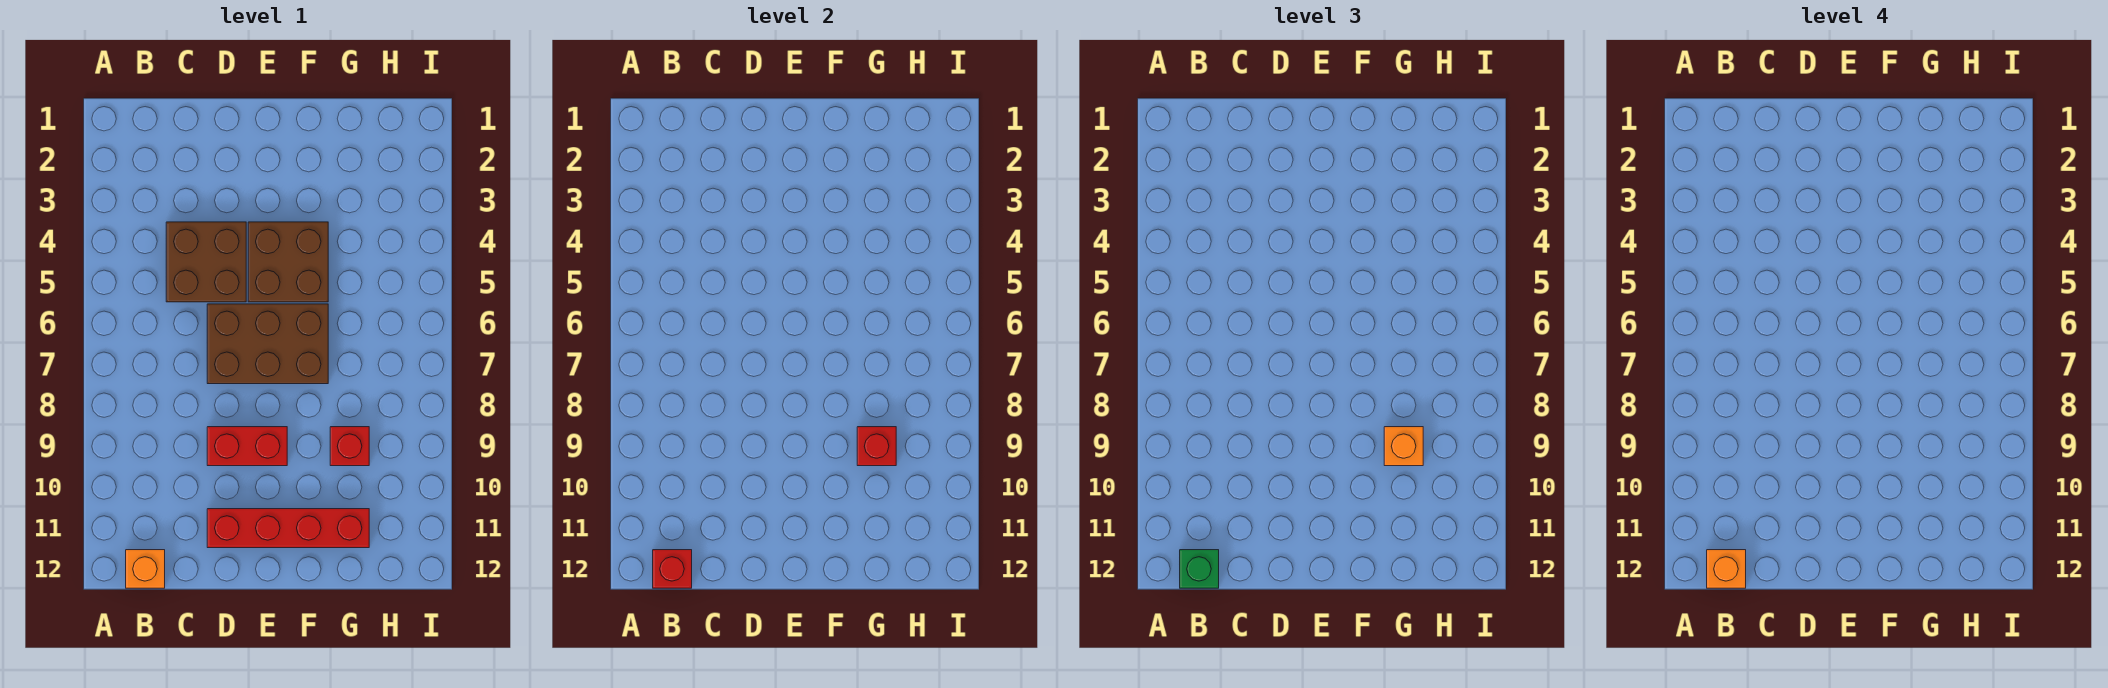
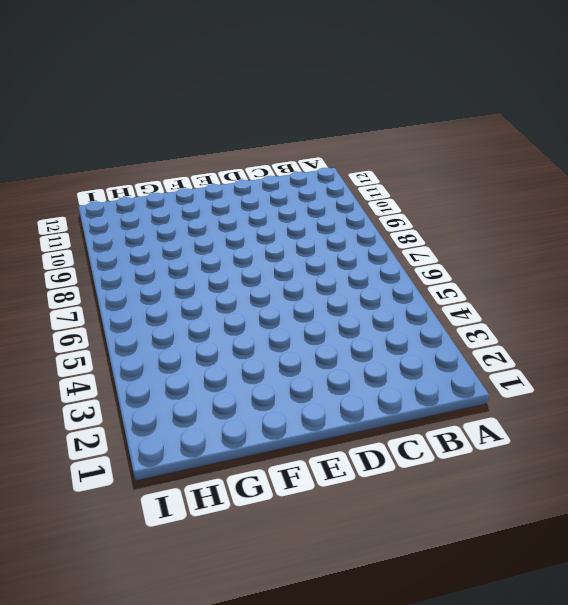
none -> orange brick B12 level 1
none -> brown brick C4:D5 level 1
none -> brown brick D6:F7 level 1

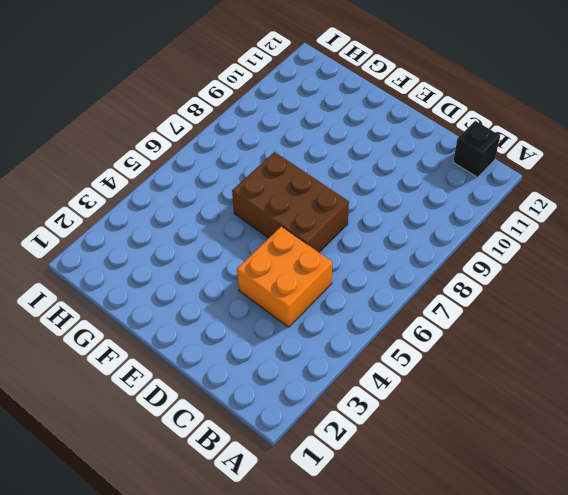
black brick B12 level 1 -> orange brick B12 level 1
orange brick C4:D5 level 1 -> brown brick C4:D5 level 1
none -> red brick D9:E9 level 1
none -> red brick D11:G11 level 1
none -> brown brick E4:F5 level 1

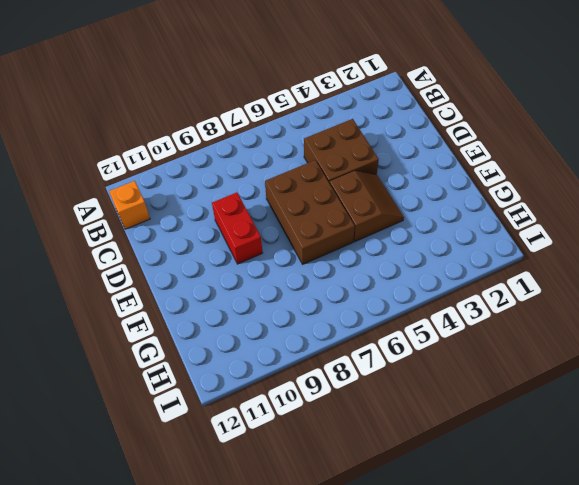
brown slope E4:F5 level 1 top 5 -> brown brick E4:F5 level 1
none -> red brick D11:G11 level 1
none -> red brick G9 level 1
none -> red brick B12 level 2

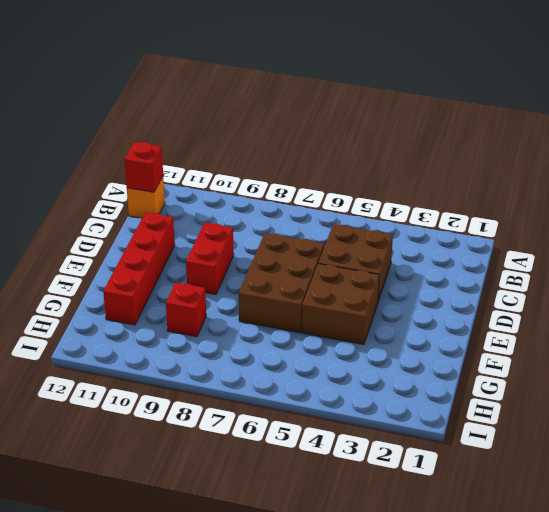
none -> red brick G9 level 2
none -> green brick B12 level 3
none -> orange brick G9 level 3

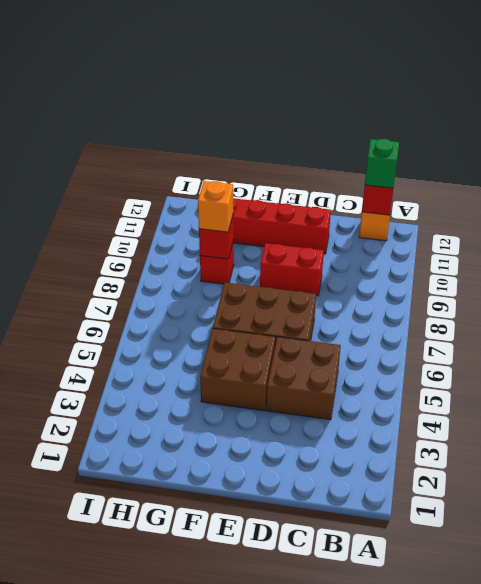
none -> orange brick B12 level 4

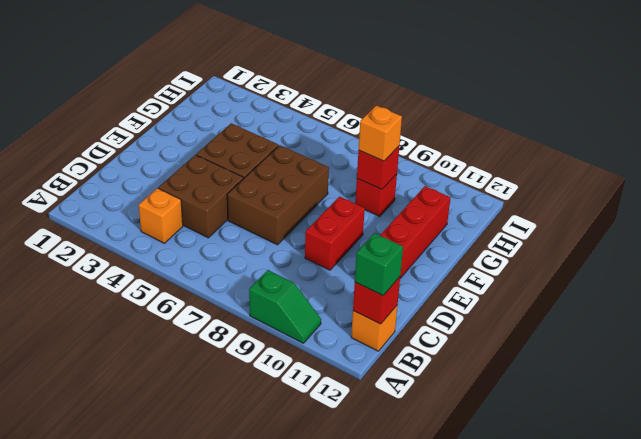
green slope A9:A10 level 1 top 9 -> none
orange brick B4 level 1 -> orange brick B12 level 4

